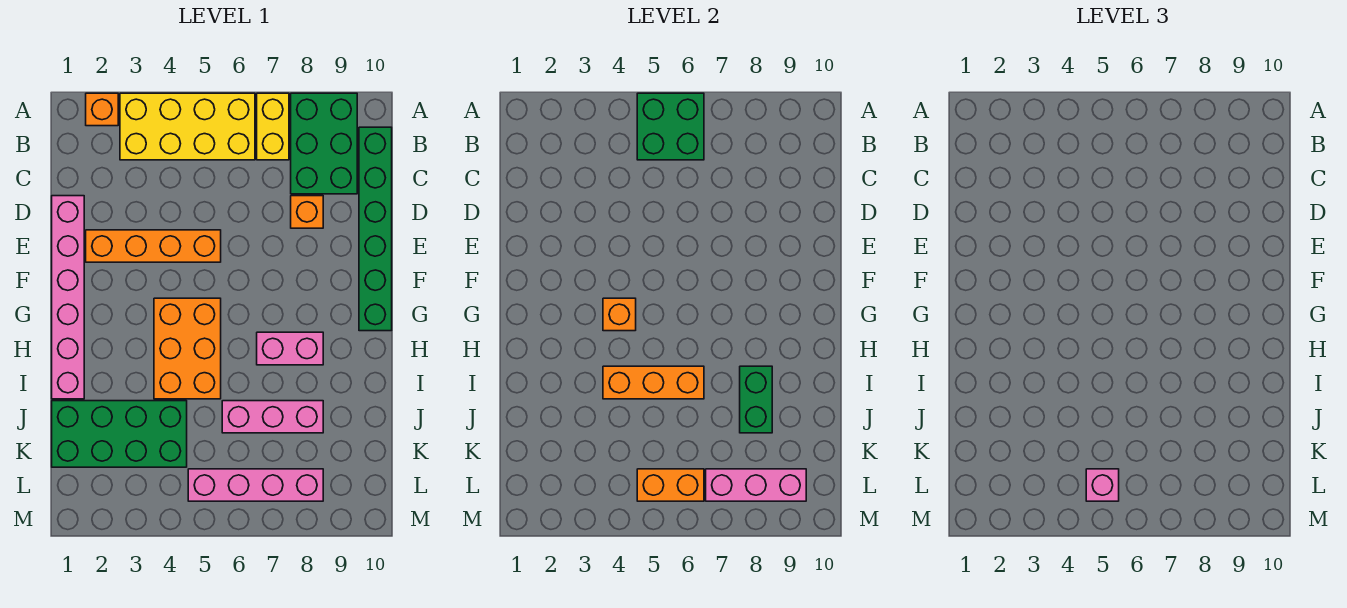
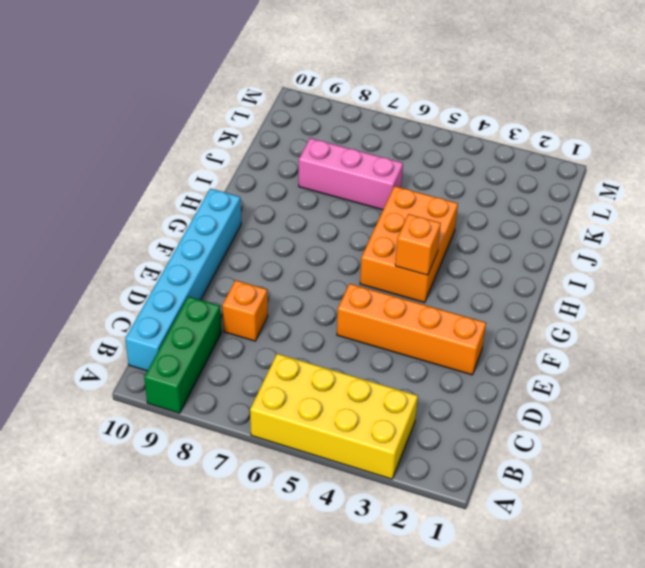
green brick A9:C9 level 1 -> green brick A8:C9 level 1
cyan brick B10:G10 level 1 -> green brick B10:G10 level 1
none -> orange brick A2 level 1
none -> yellow brick A7:B7 level 1
none -> pink brick D1:I1 level 1

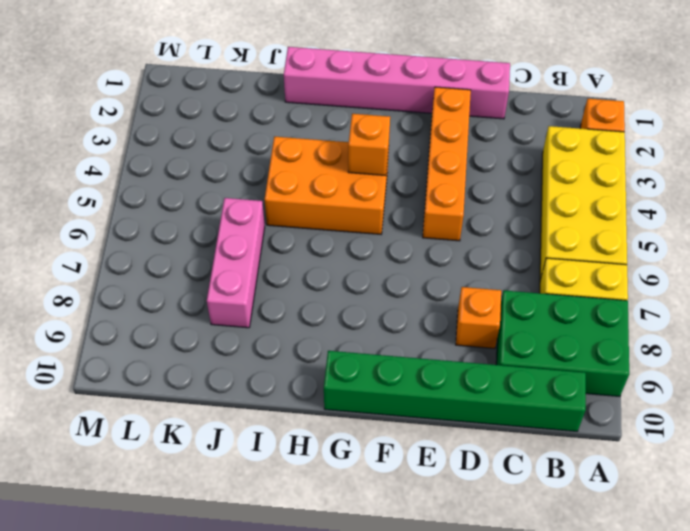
none -> pink brick H7:H8 level 1
none -> green brick J1:K4 level 1
none -> pink brick L5:L8 level 1

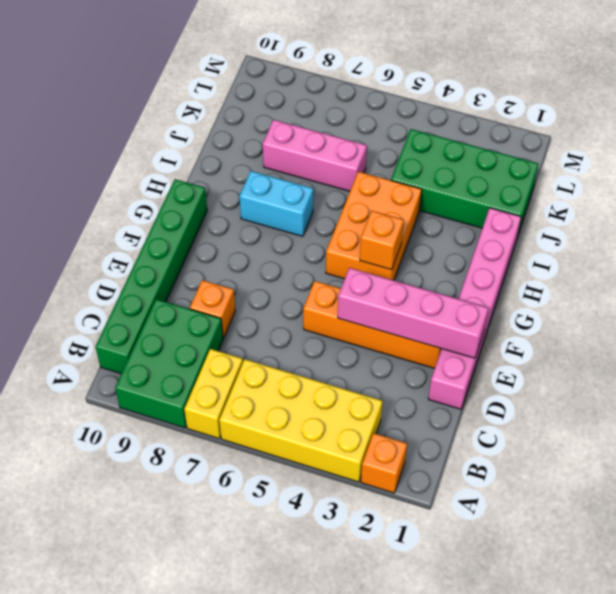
pink brick E1:E4 level 2 -> pink brick L5:L8 level 1
cyan brick H7:H8 level 1 -> pink brick H7:H8 level 1
none -> green brick A5:B6 level 2
none -> orange brick I4:I6 level 2
none -> green brick I8:J8 level 2

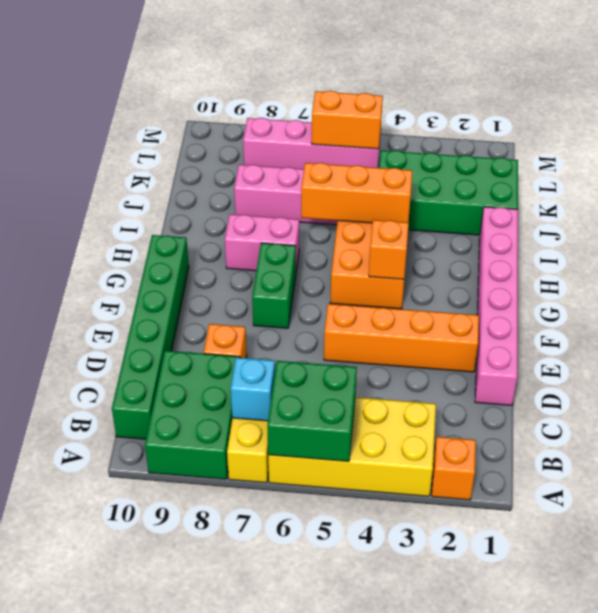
cyan brick B7 level 2 -> none
green brick F7:G7 level 1 -> green brick I8:J8 level 2
none -> pink brick L7:L9 level 2
none -> pink brick L5 level 3

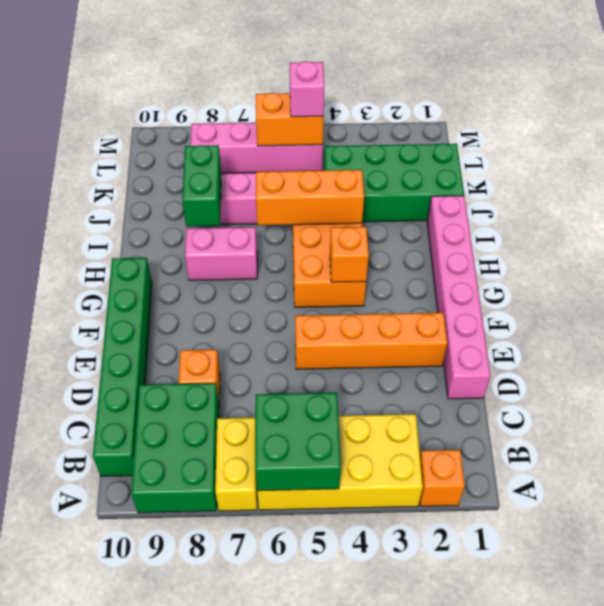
none -> pink brick L7:L9 level 2

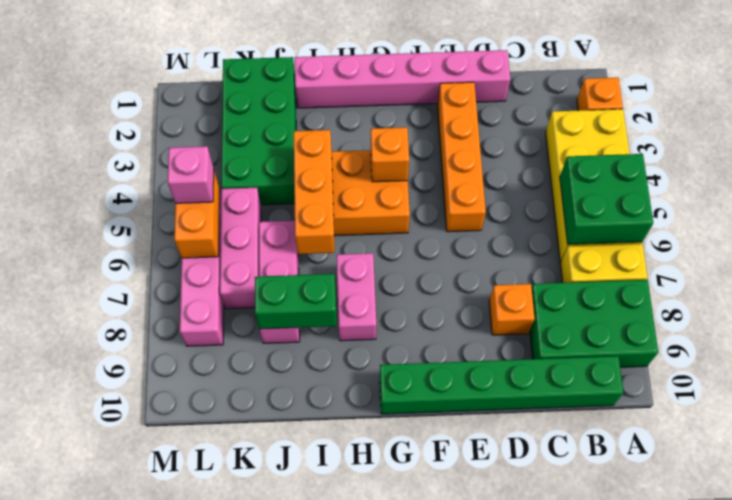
pink brick K5:K7 level 1 -> pink brick L7:L9 level 2

